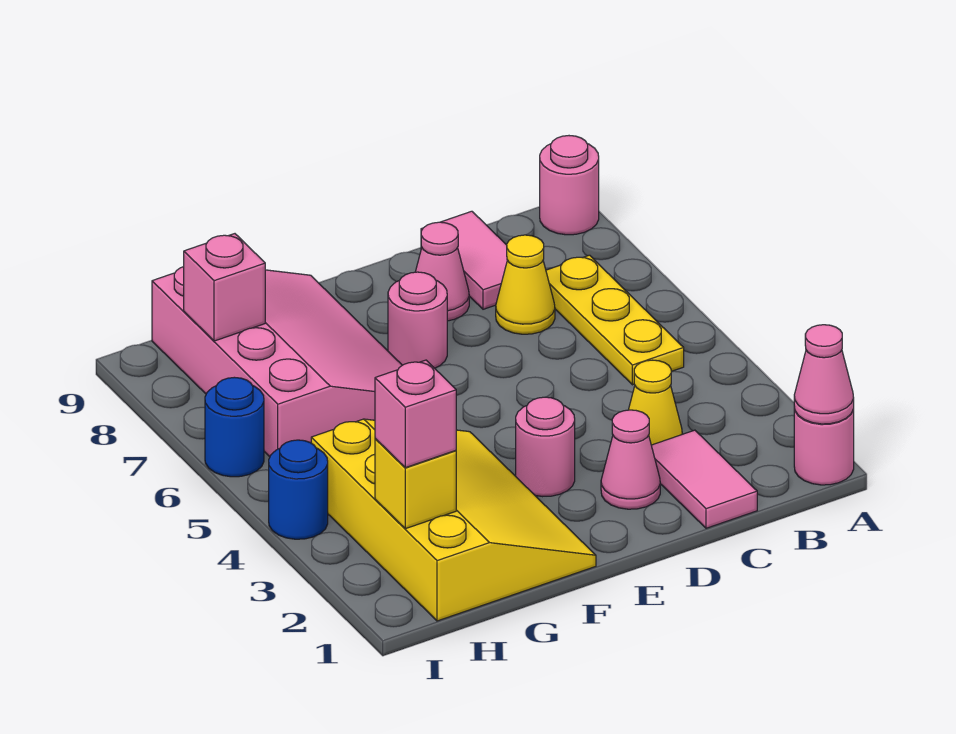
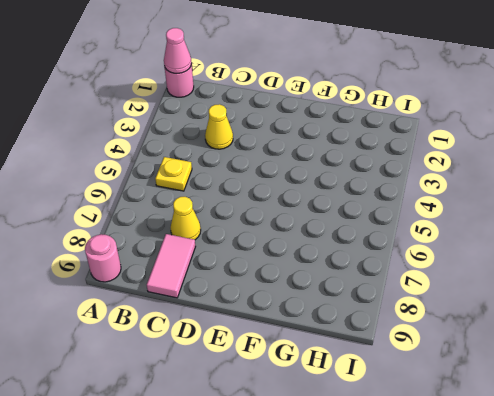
yellow plate B5 level 1 -> yellow plate B5:B7 level 1
none -> pink tile C1:C2 level 1
none -> pink cone D2 level 1
none -> pink cone D8 level 1

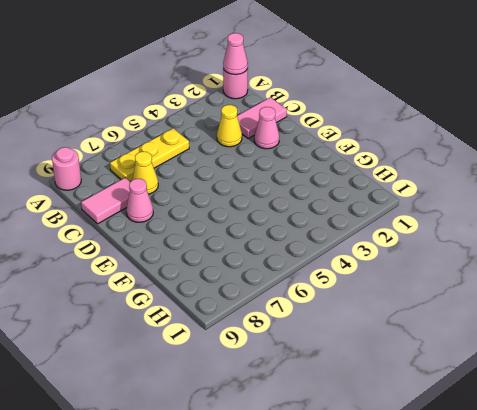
none -> pink round brick E3 level 1
none -> pink round brick E7 level 1
none -> yellow slope F1:H4 level 1 top H

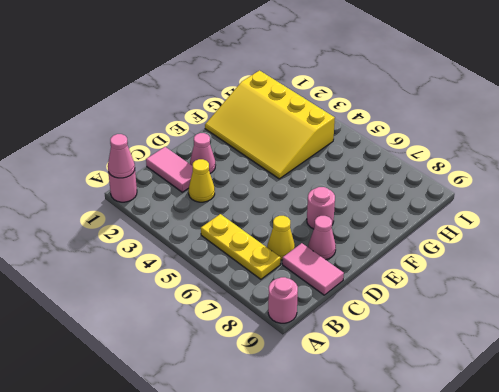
none -> pink round brick E3 level 1
none -> pink slope F6:H9 level 1 top H
none -> blue round brick I4 level 1

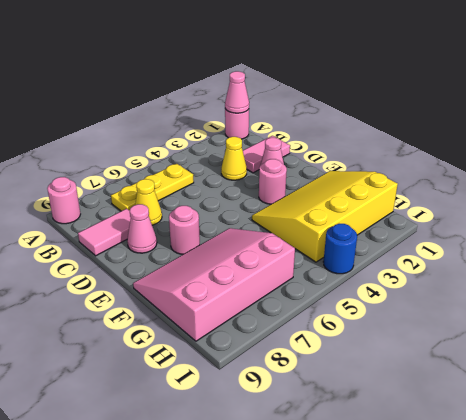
none -> blue round brick I6 level 1
none -> yellow brick H2 level 2
none -> pink brick H8 level 2

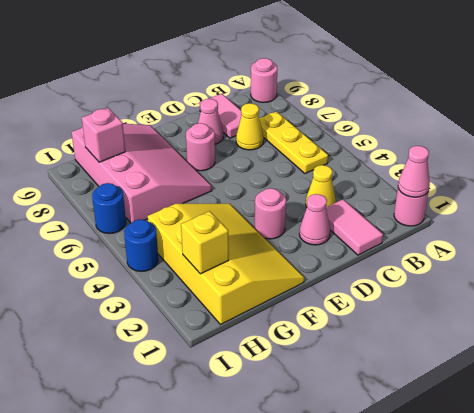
none -> pink brick H2 level 3

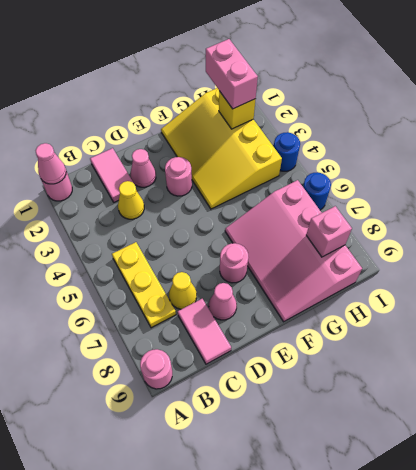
pink brick H1:H2 level 3 -> pink brick H2 level 3

